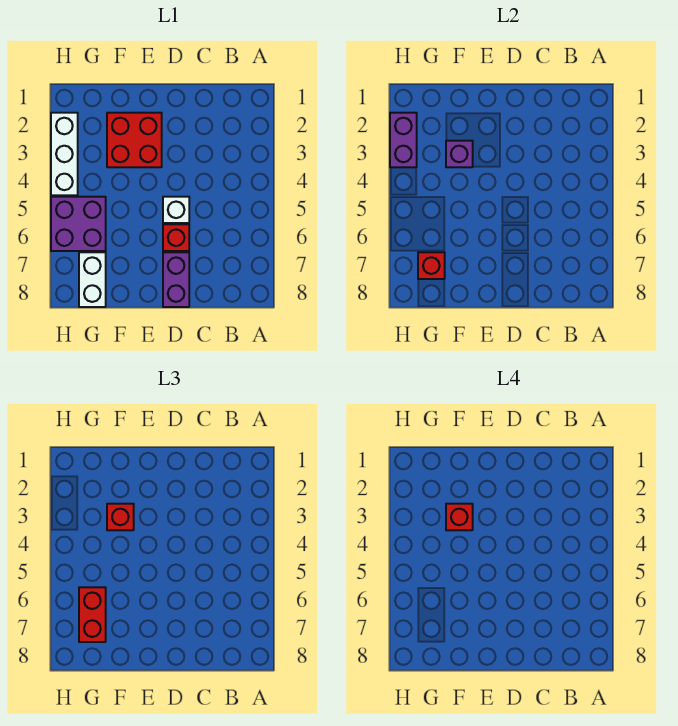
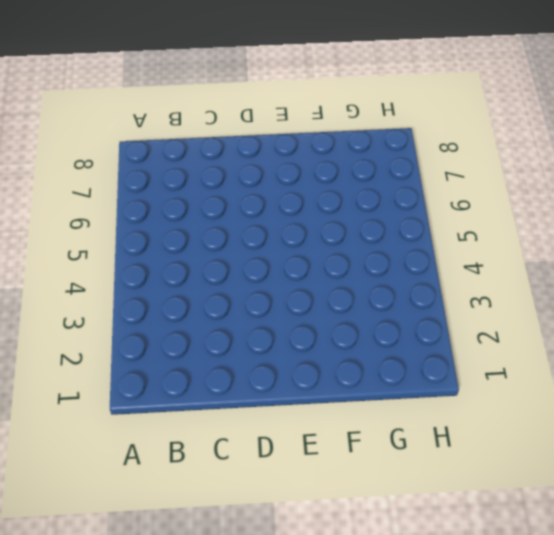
none -> white brick D5 level 1
none -> red brick D6 level 1
none -> purple brick D7:D8 level 1

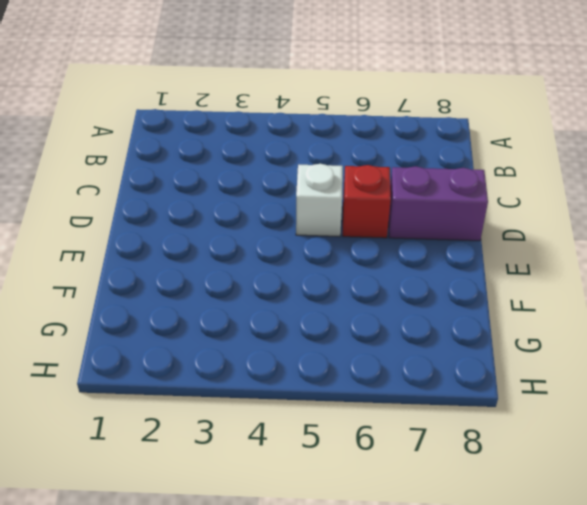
none -> red brick E2:F3 level 1
none -> purple brick G5:H6 level 1
none -> white brick G7:G8 level 1

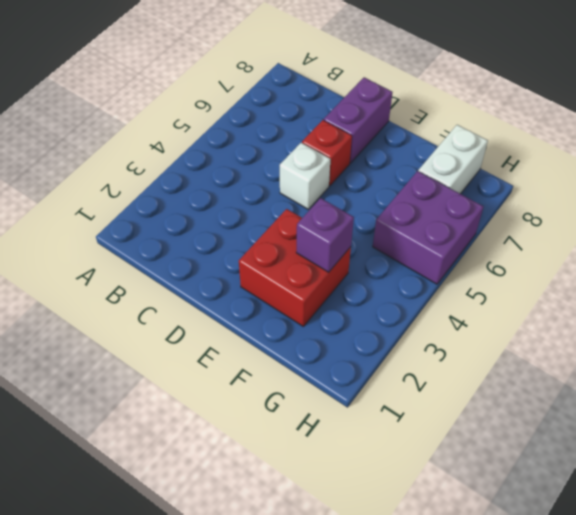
none -> white brick H2:H4 level 1
none -> red brick G7 level 2
none -> purple brick H2:H3 level 2

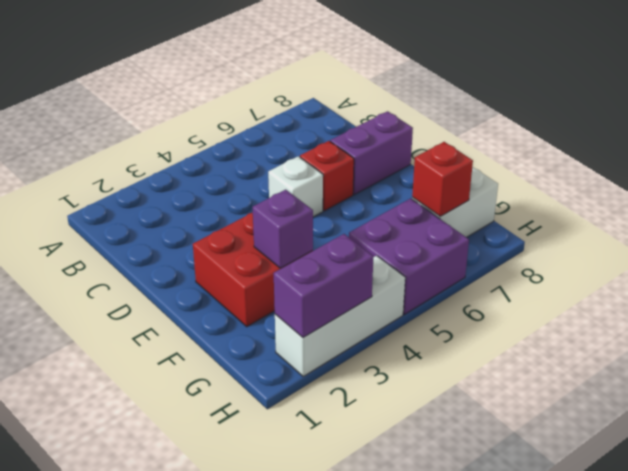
none -> red brick F3 level 3
none -> red brick G6:G7 level 3
none -> red brick F3 level 4

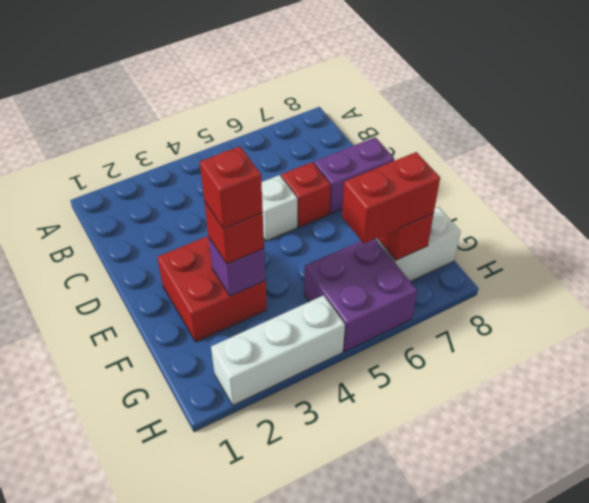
none -> purple brick H2:H3 level 2

